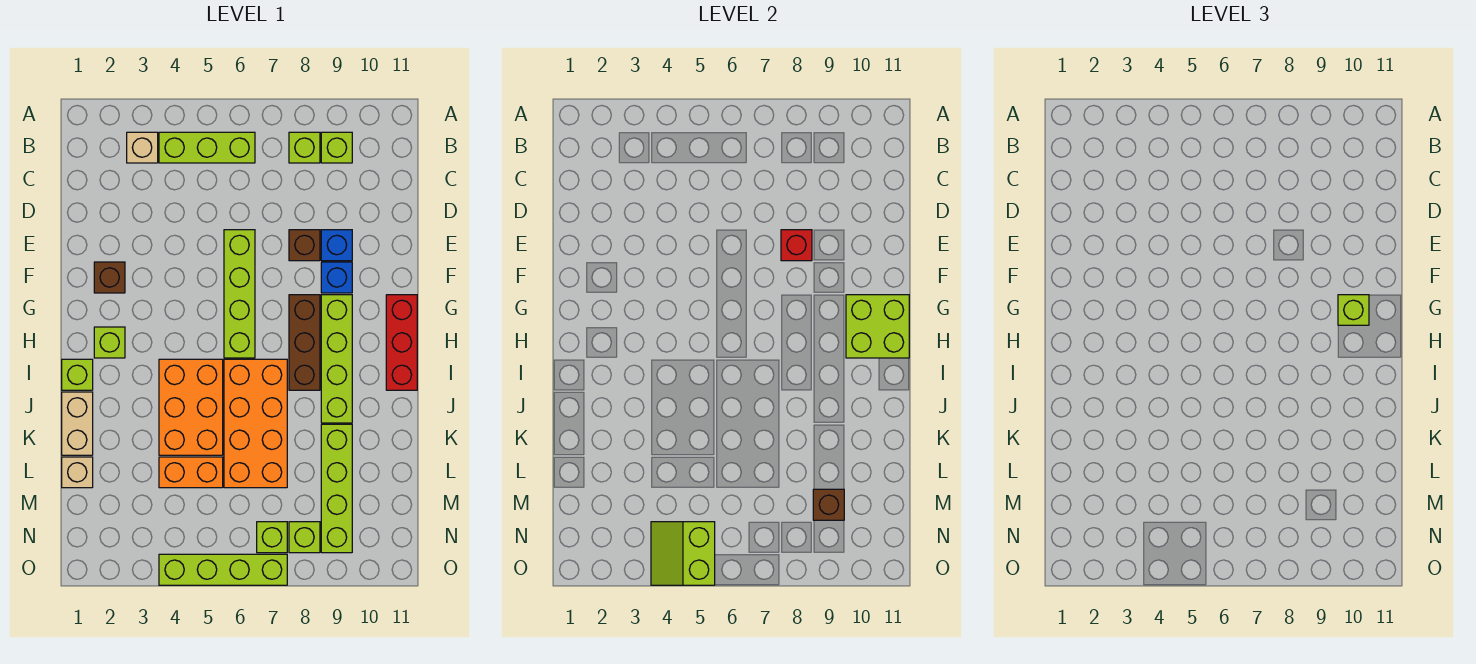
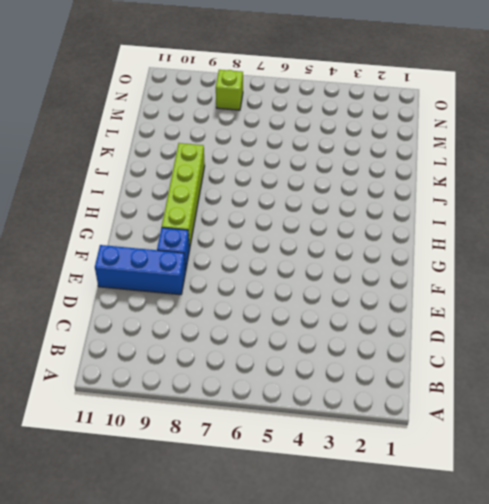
blue brick E9:E11 level 1 -> blue brick E9 level 1
none -> tan brick B3 level 1
none -> lime brick B4:B6 level 1
none -> lime brick B8 level 1

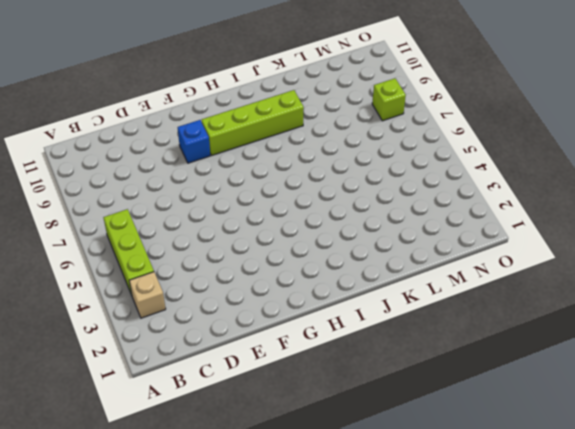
none -> lime brick B8 level 1
none -> lime brick B9 level 1
none -> lime brick E6:H6 level 1

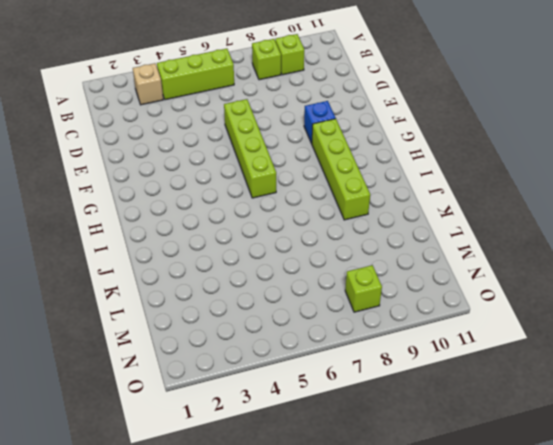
none -> brown brick E8 level 1
none -> blue brick E9 level 1
none -> brown brick F2 level 1

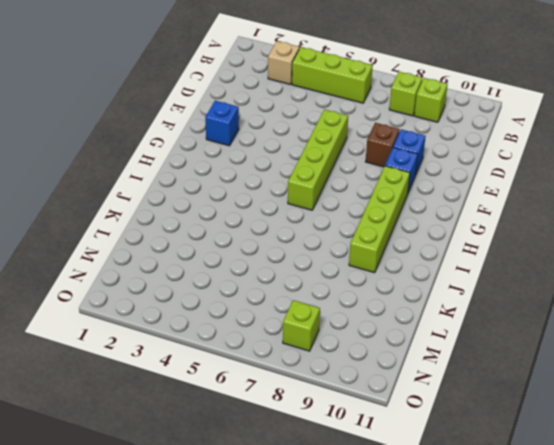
blue brick F2 level 1 -> brown brick F2 level 1
none -> brown brick G8:I8 level 1
none -> red brick G11:I11 level 1
none -> lime brick H2 level 1

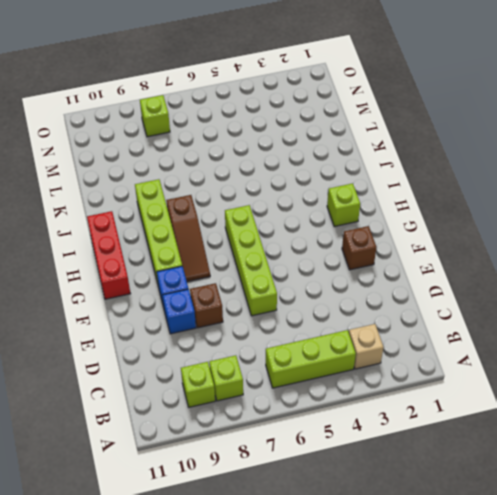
brown slope G8:I8 level 1 top I -> brown brick G8:I8 level 1
none -> lime brick I1 level 1
none -> orange brick I4:K5 level 1
none -> orange brick I6:L7 level 1

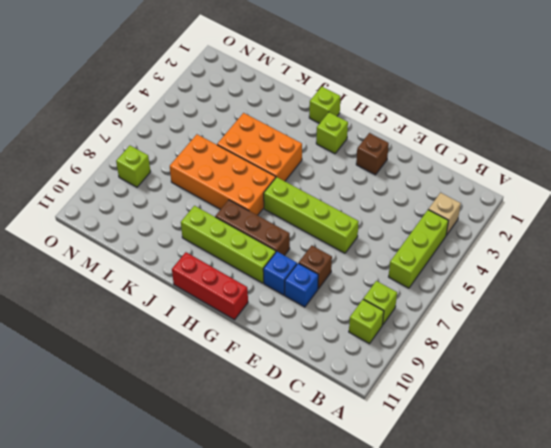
none -> tan brick J1:K1 level 1
none -> lime brick K9:N9 level 1
none -> tan brick L1 level 1

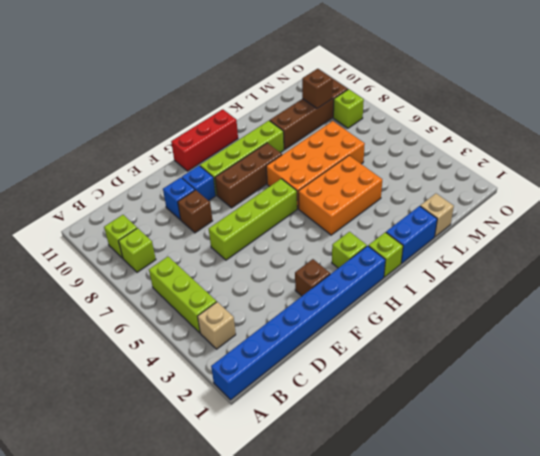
blue brick A1:H1 level 1 -> none
blue brick J1:K1 level 1 -> tan brick J1:K1 level 1
brown brick K9:N9 level 1 -> lime brick K9:N9 level 1
none -> orange brick L4:L5 level 1
none -> lime brick N7 level 1
none -> lime brick O4:O7 level 1

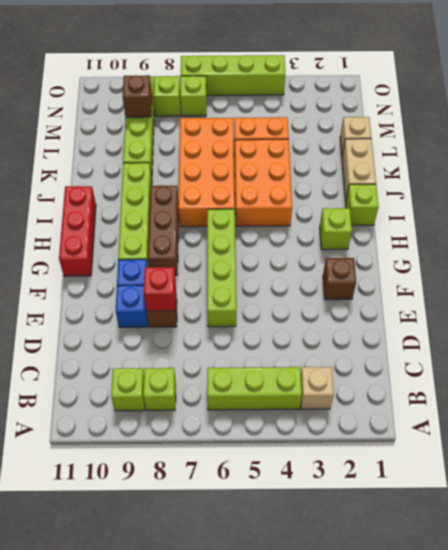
none -> lime brick G10:H11 level 2
none -> lime slope N4:O5 level 2 top 5
none -> lime brick G10 level 3

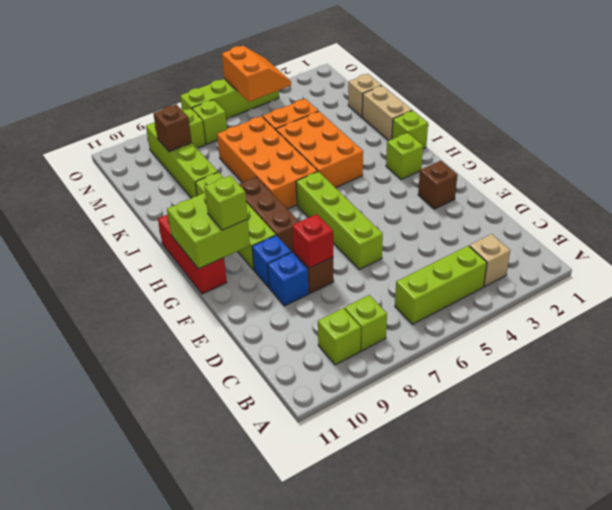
orange slope N4:O5 level 2 top 5 -> lime slope N4:O5 level 2 top 5

